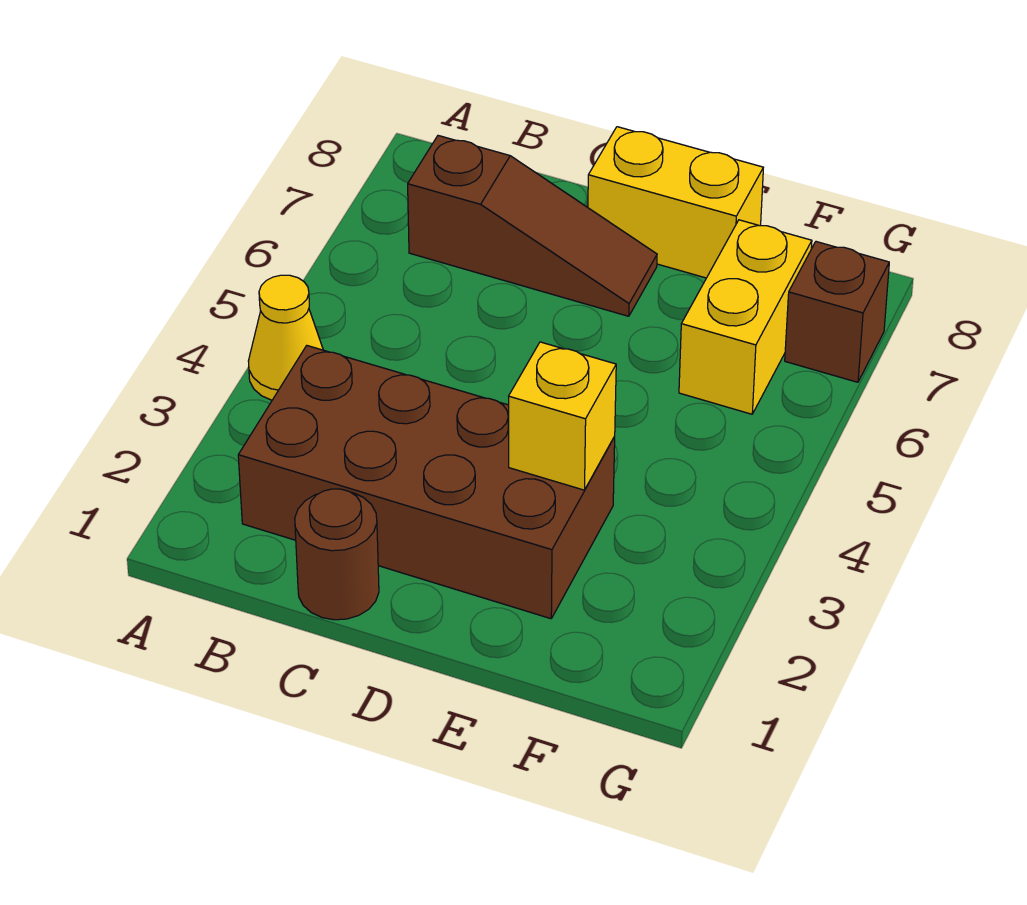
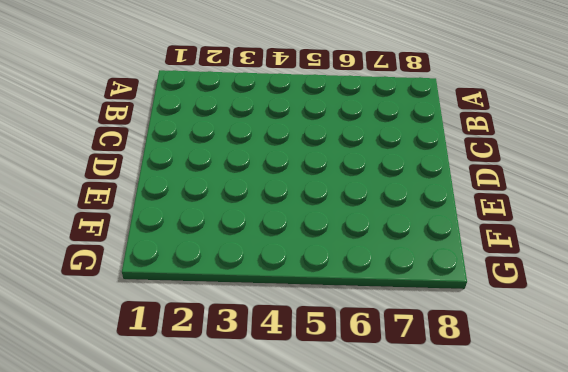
none -> yellow cone A4 level 1
none -> brown brick B2:E3 level 1

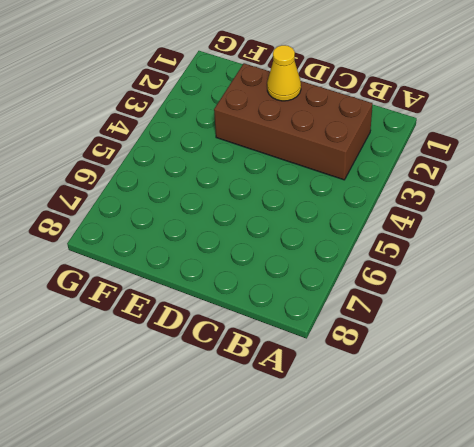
yellow cone D2 level 2 -> yellow cone A4 level 1
none -> brown slope B7:D7 level 1 top B
none -> brown round brick C1 level 1

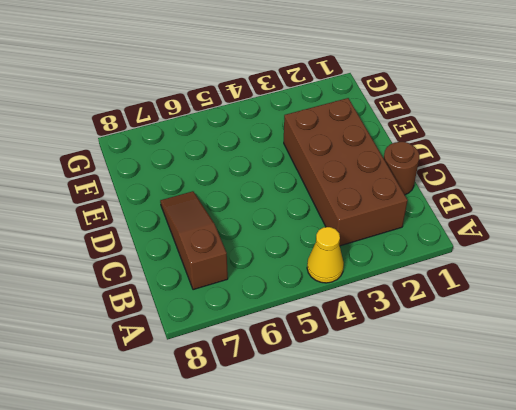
none -> yellow brick D8:E8 level 1
none -> yellow brick F6:F7 level 1

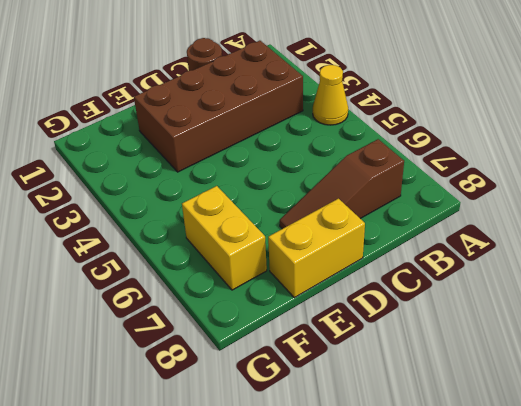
none -> brown brick G7 level 1
none -> yellow brick E3 level 2

